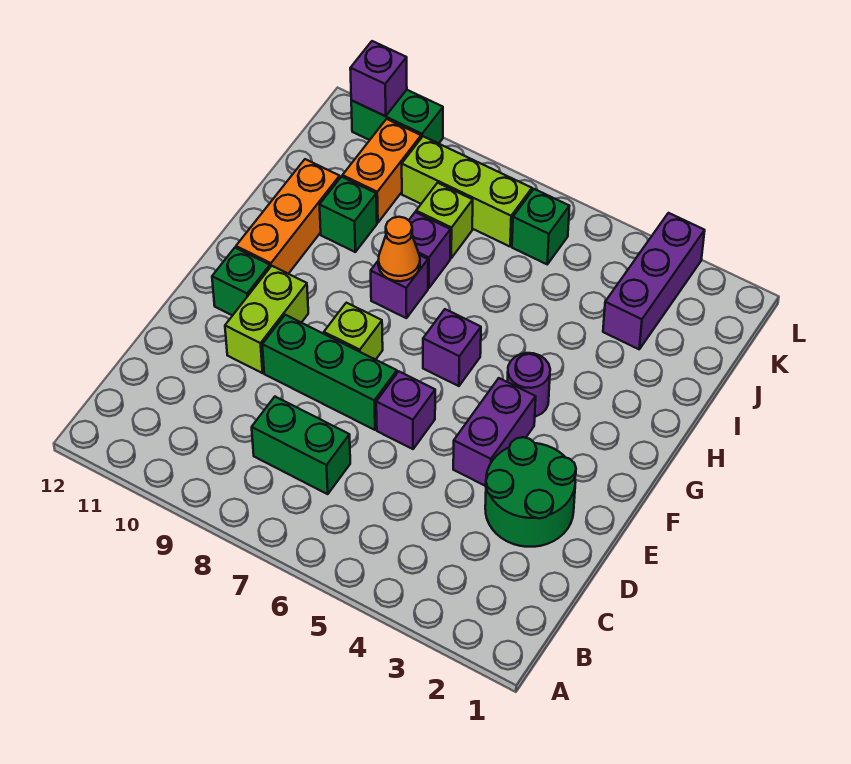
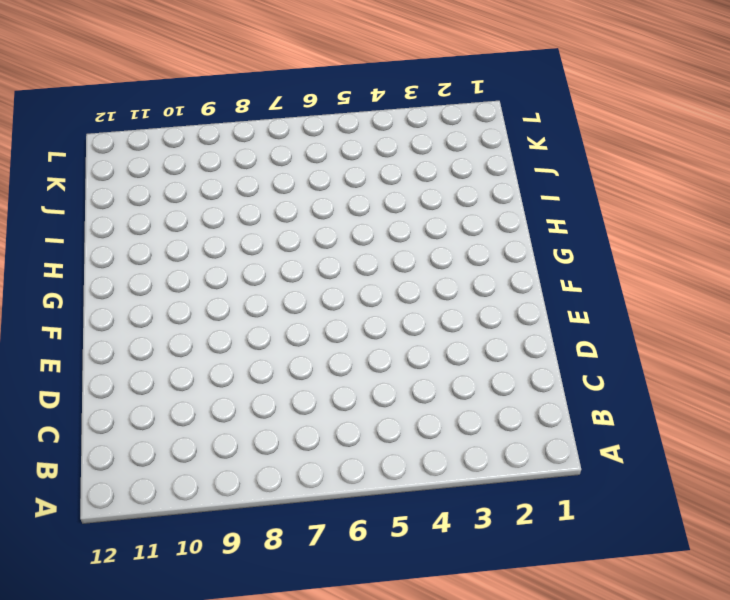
none -> green brick C7:C8 level 1
none -> green round brick D2:E3 level 1
none -> purple brick E4:F4 level 1

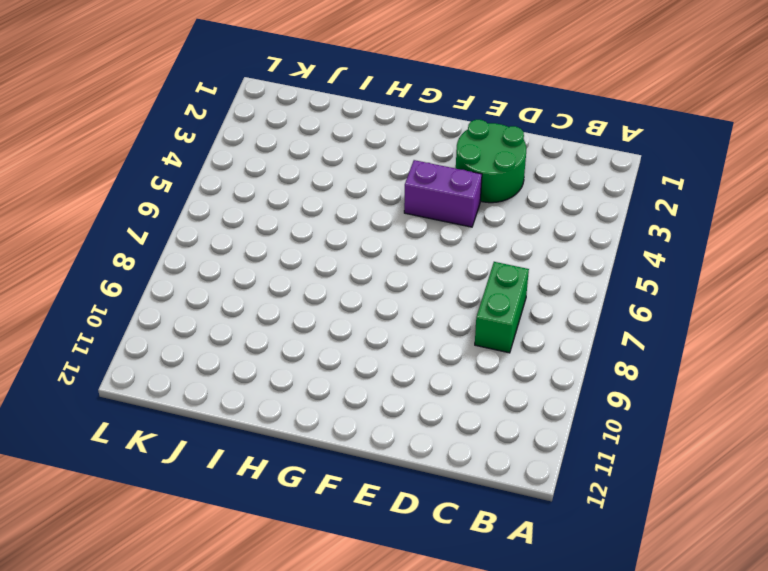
none -> purple brick E6 level 1
none -> green brick E7:E9 level 1
none -> lime brick E10:F10 level 1

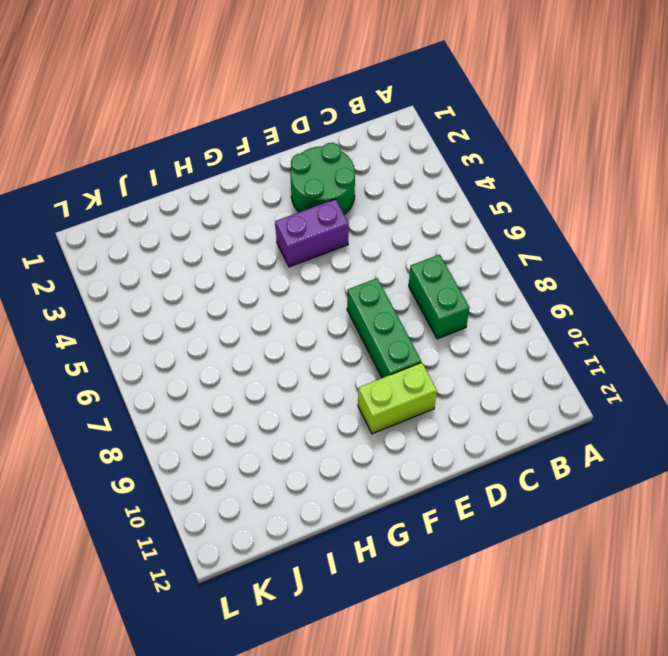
none -> purple brick E6 level 1
none -> lime brick F8 level 1
none -> green brick F11 level 1

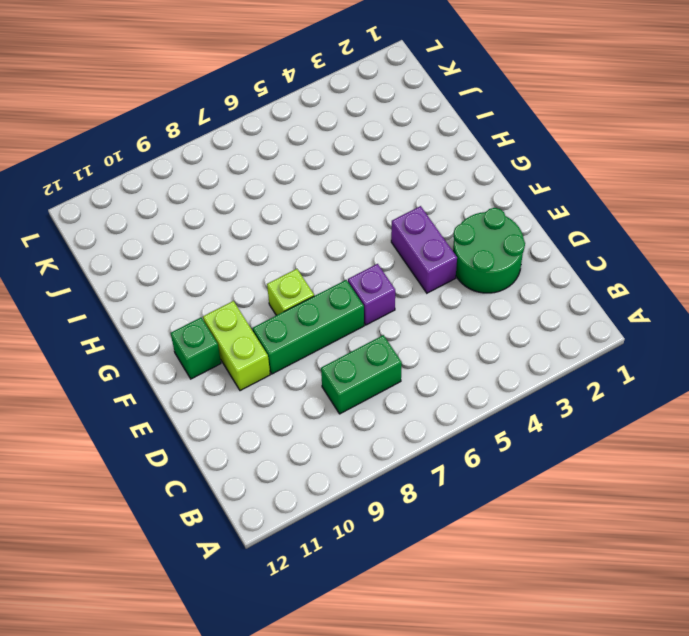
none -> purple round brick G4 level 1
none -> purple brick G6 level 1
none -> orange brick G11:I11 level 1

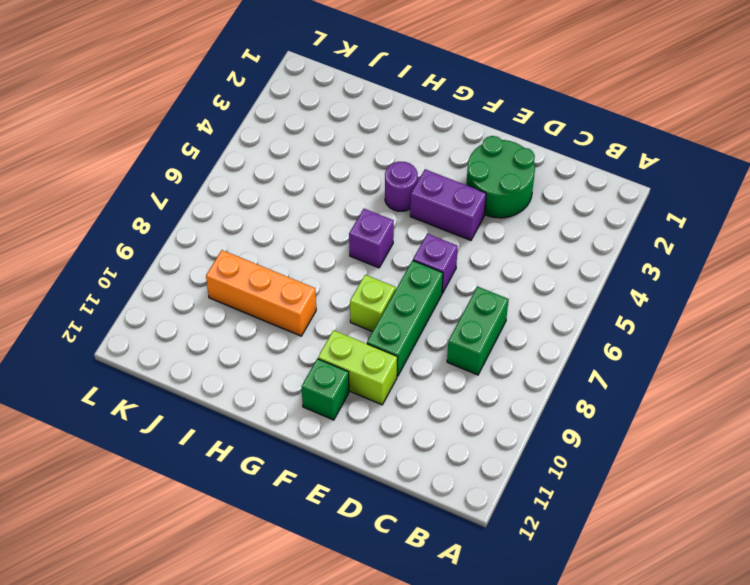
orange brick H9:J9 level 1 -> orange brick G11:I11 level 1
none -> purple brick H8 level 1
none -> purple brick I8 level 1
none -> green brick I10 level 1

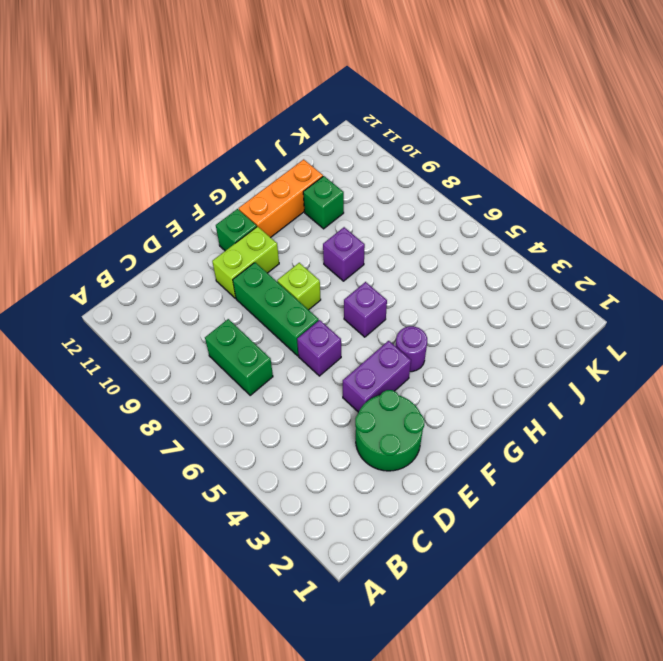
none -> purple brick I8 level 1
none -> purple brick J3:L3 level 1
none -> lime brick J8 level 1

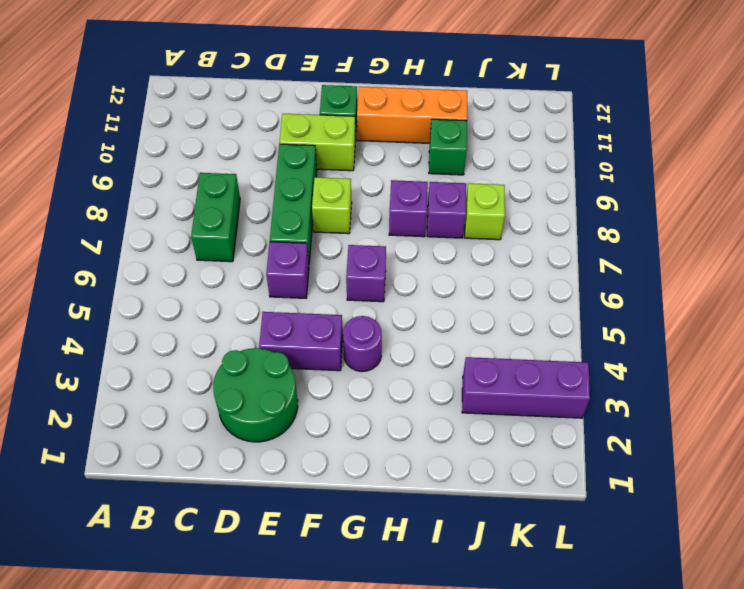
none -> orange brick J10:K10 level 1
none -> green brick K6 level 1
none -> lime brick K7:K9 level 1

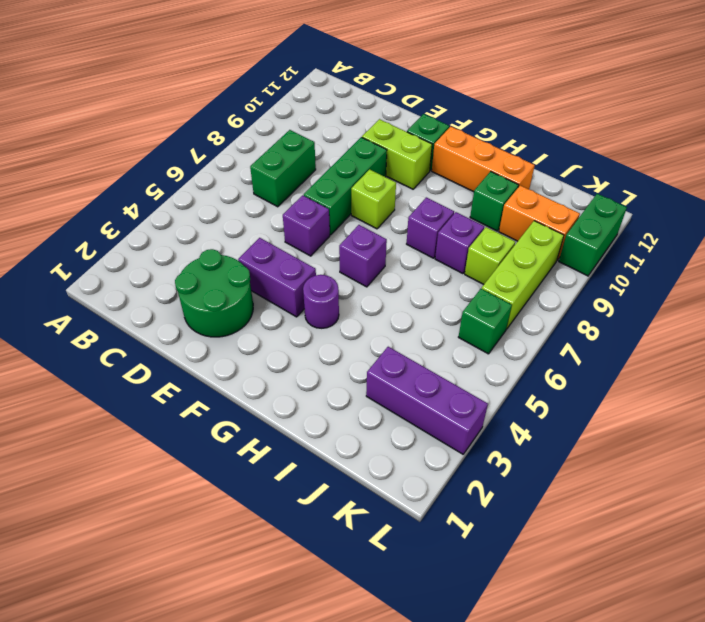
none -> orange cone H8 level 2
none -> purple brick L11 level 2

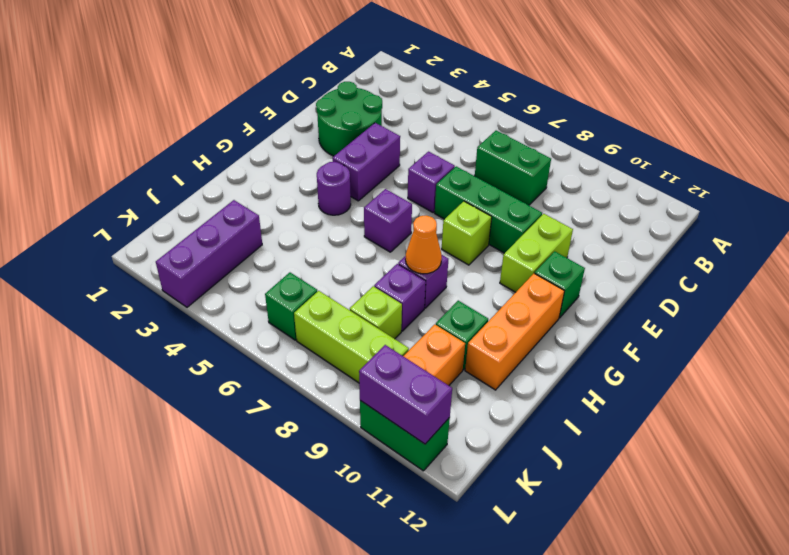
purple brick L10:L11 level 2 -> purple brick L11 level 2

